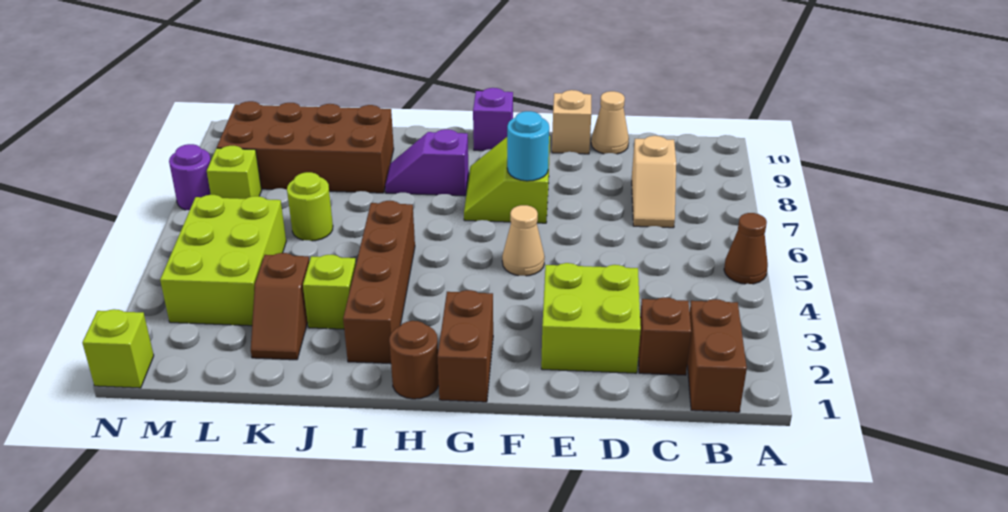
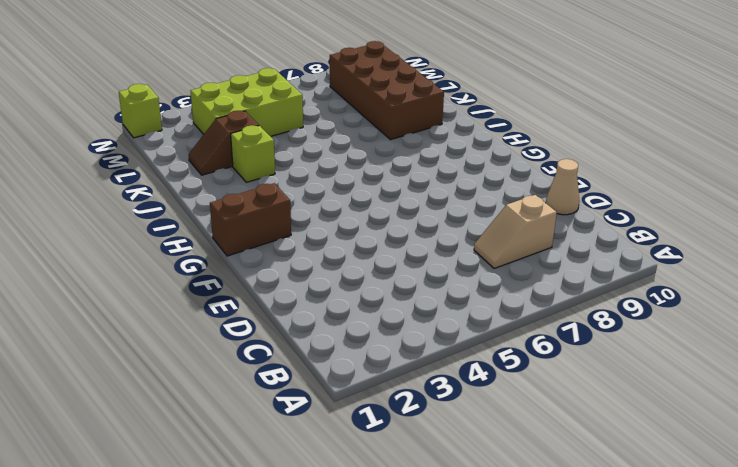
none -> brown cone A5 level 1
none -> brown brick B1:B2 level 1
none -> brown brick C2 level 1

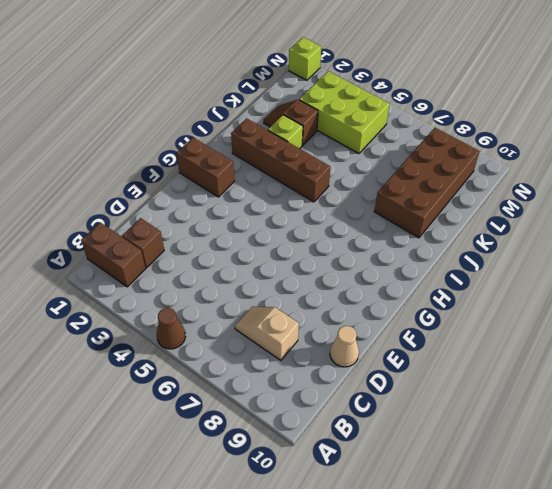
none -> lime brick D2:E3 level 1
none -> tan brick E10 level 1
none -> tan cone F5 level 1

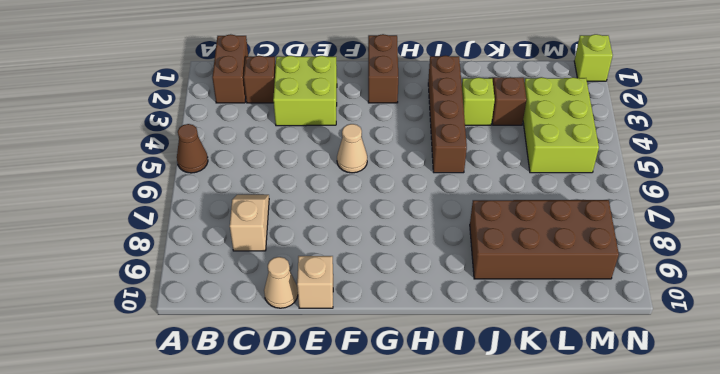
none -> lime slope F7:G8 level 1 top F
none -> purple brick G10 level 1
none -> brown round brick H1 level 1

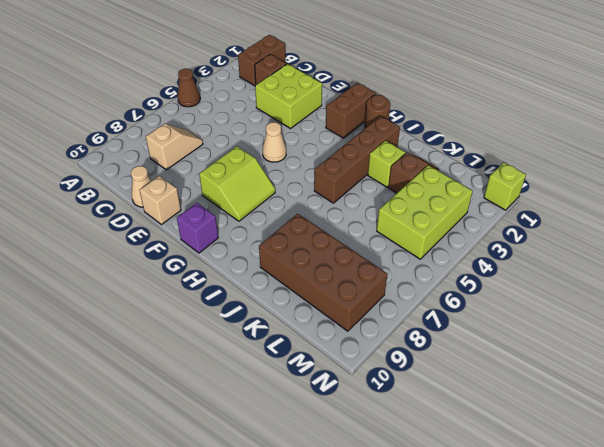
none -> purple slope H8:I8 level 1 top H
none -> lime round brick K6 level 1
none -> lime brick M7 level 1

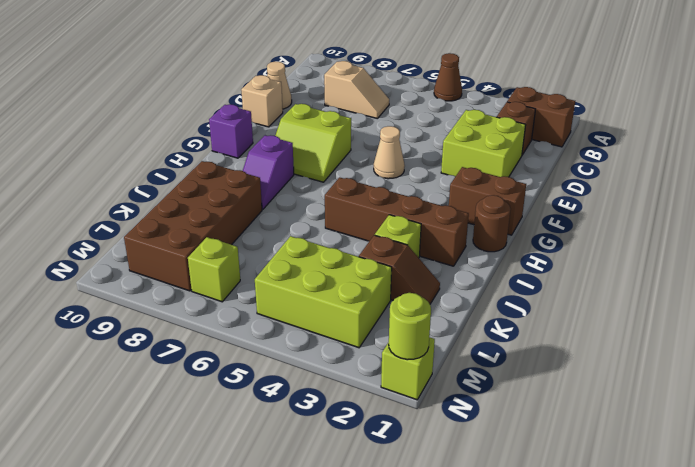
lime round brick N1 level 2 -> lime round brick K6 level 1
none -> purple round brick N7 level 1
none -> cyan round brick F7 level 2

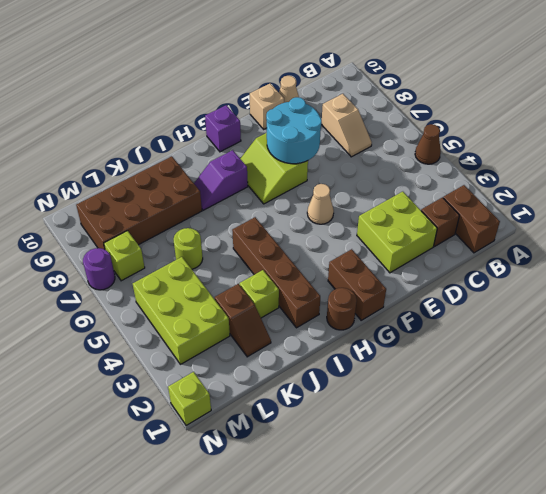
cyan round brick E7:F8 level 2 -> cyan round brick F7 level 2

